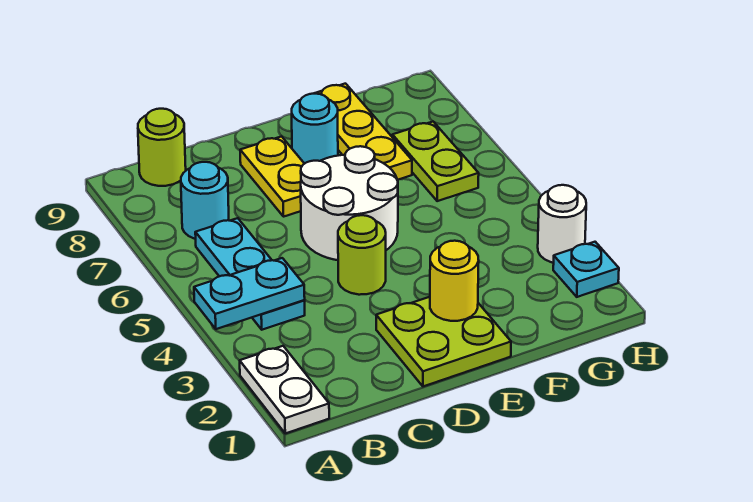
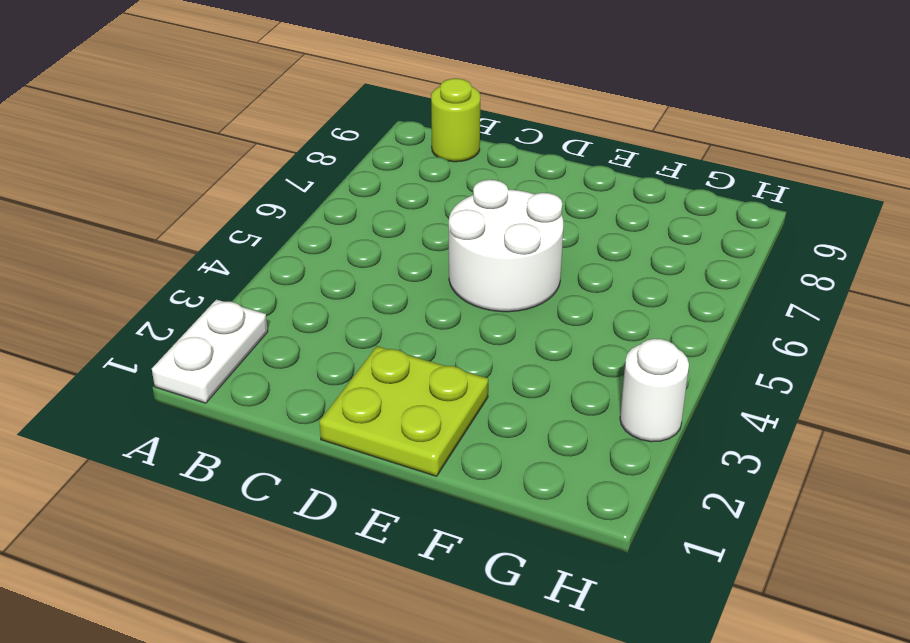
none -> cyan plate B4:B6 level 1
none -> cyan round brick B7 level 1
none -> lime round brick D4 level 1

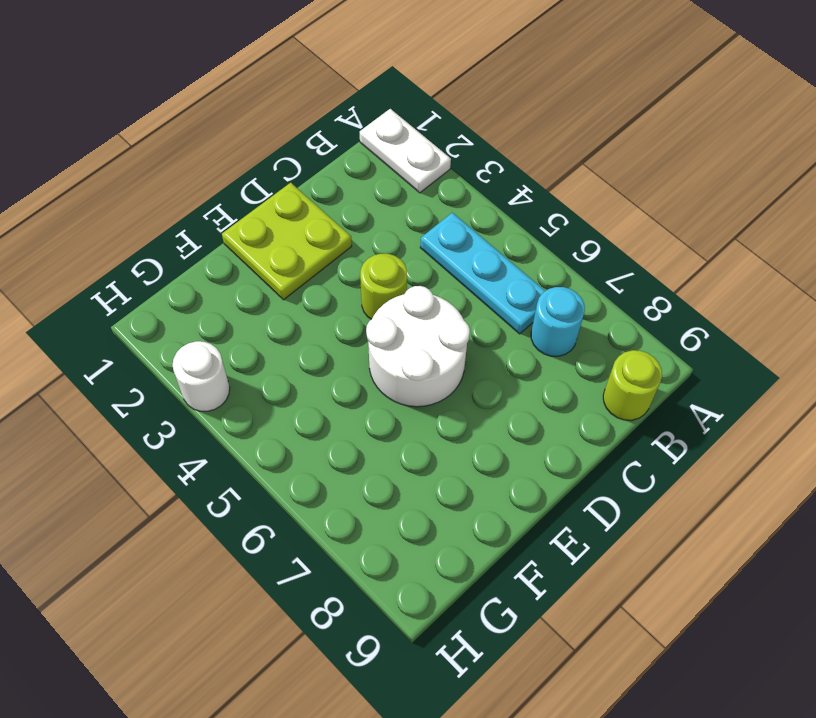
none -> yellow plate D7:D8 level 1
none -> cyan round brick E8 level 1
none -> yellow plate F7:F9 level 1

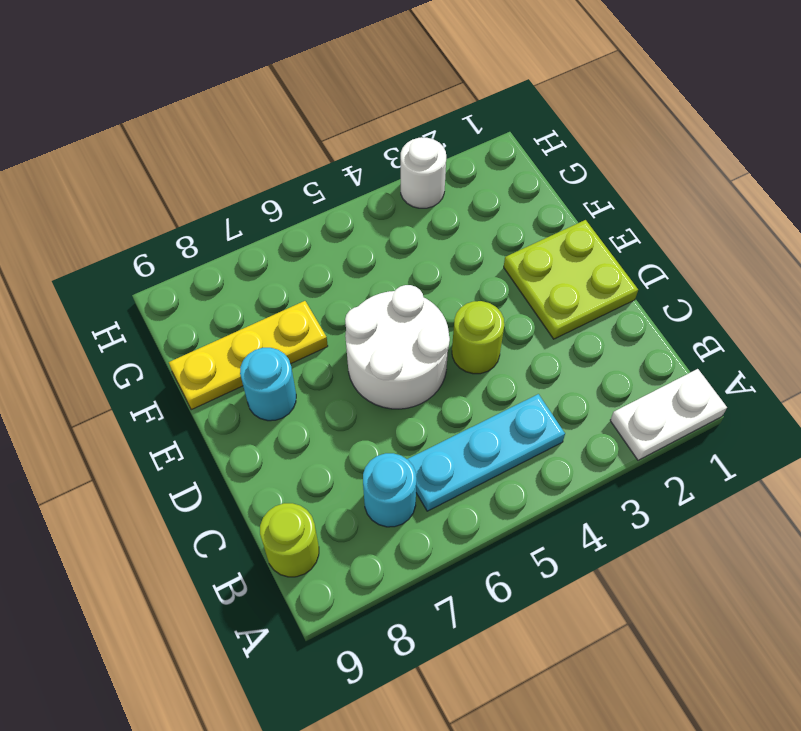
none -> yellow plate D7:D8 level 1
none -> lime plate G6:G7 level 1
none -> cyan plate H2 level 1

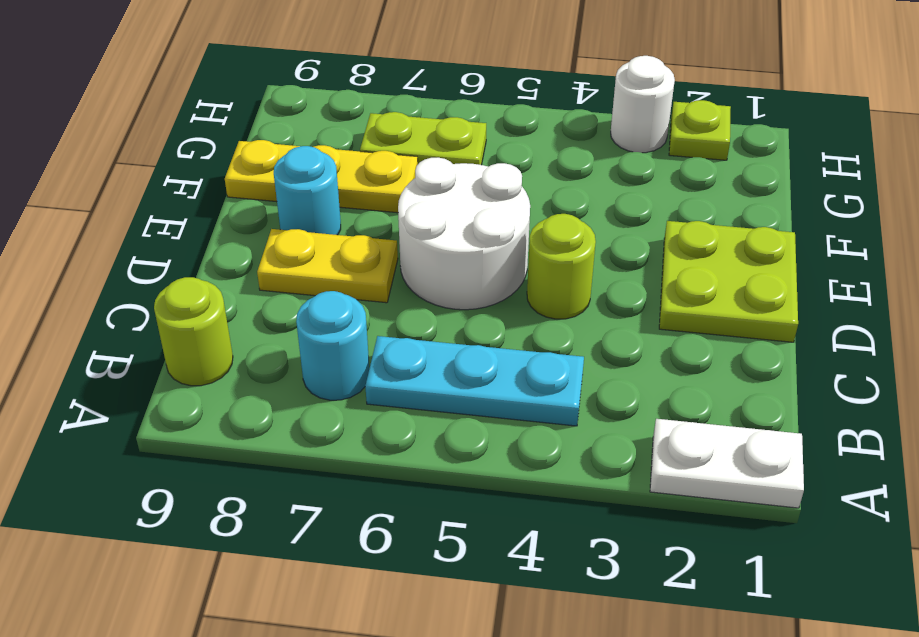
lime plate H2 level 1 -> cyan plate H2 level 1
none -> cyan plate A4:B4 level 2
none -> yellow round brick E2 level 2

